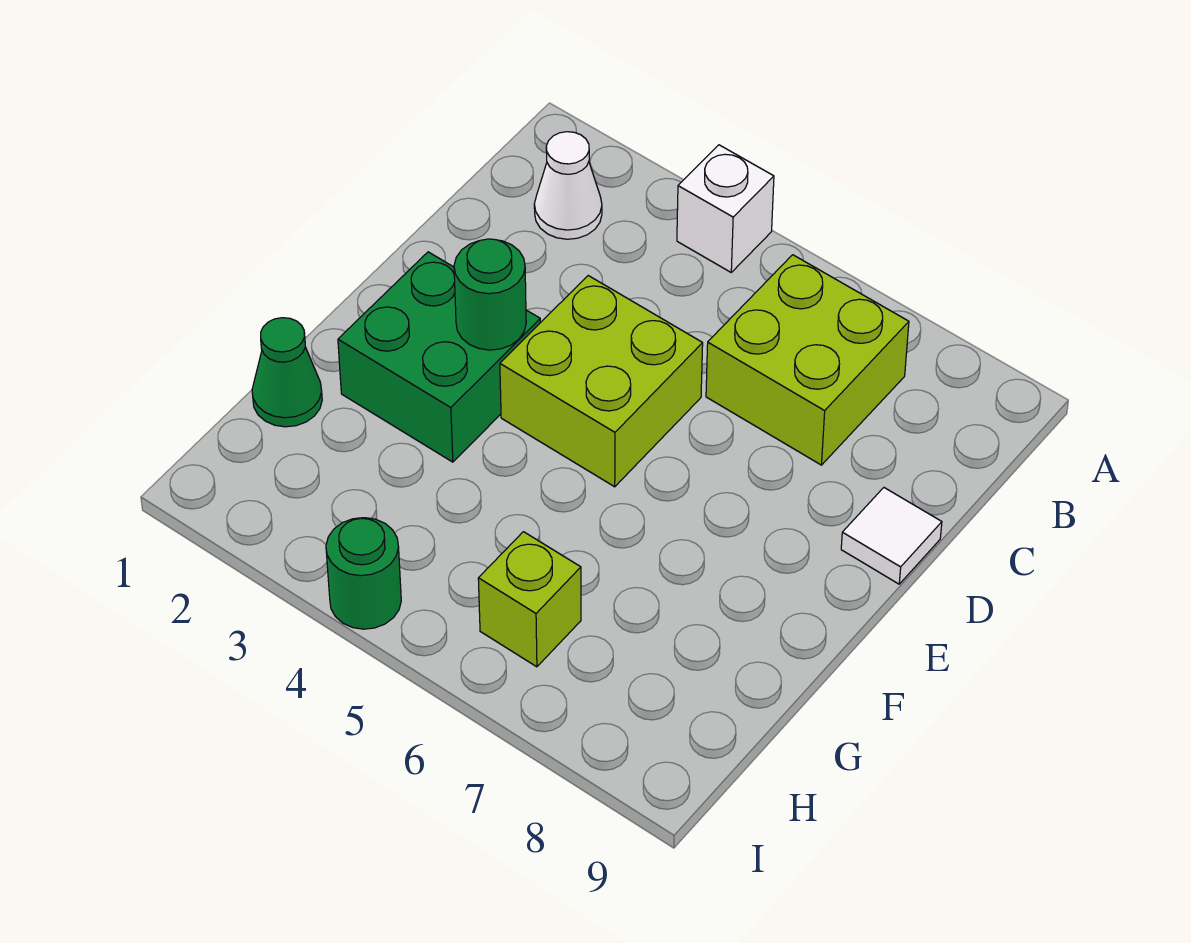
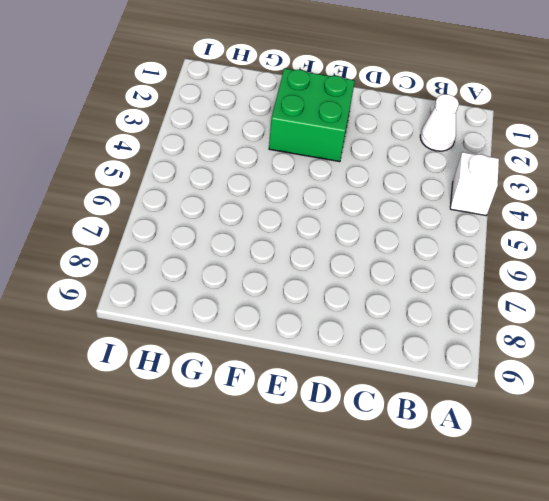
none -> lime brick B6:C7 level 1
none -> lime brick D4:E5 level 1

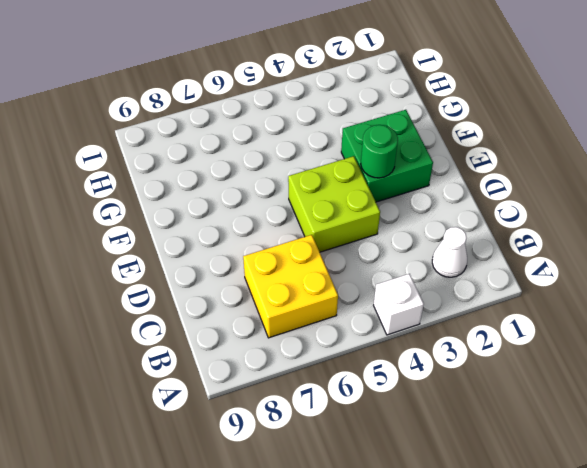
yellow brick B6:C7 level 1 -> lime brick B6:C7 level 1
none -> white tile D9 level 1
none -> green cone G1 level 1

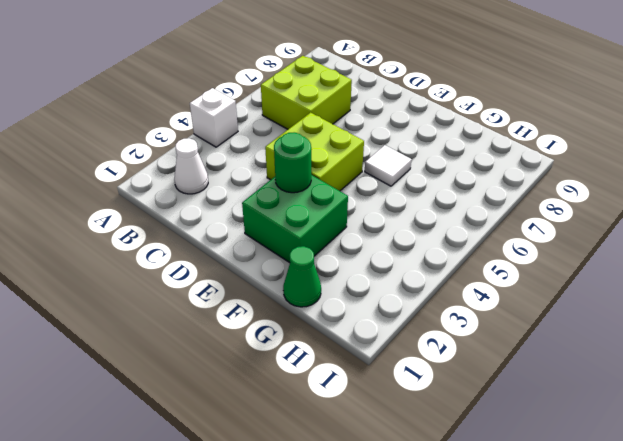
white tile F6 level 1 -> white tile D9 level 1
none -> lime brick H6 level 1
none -> green round brick I4 level 1

